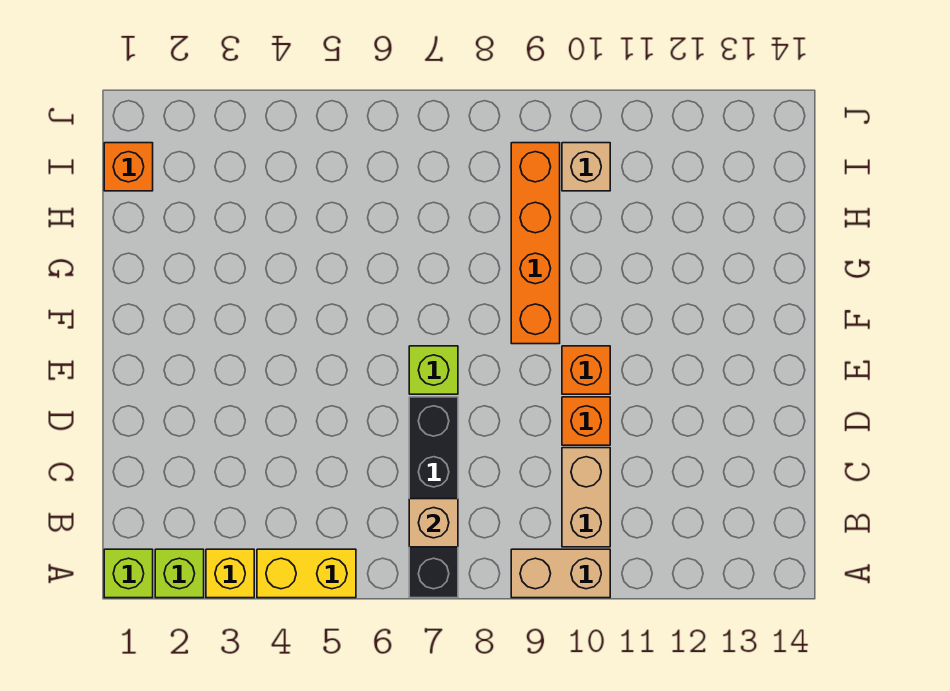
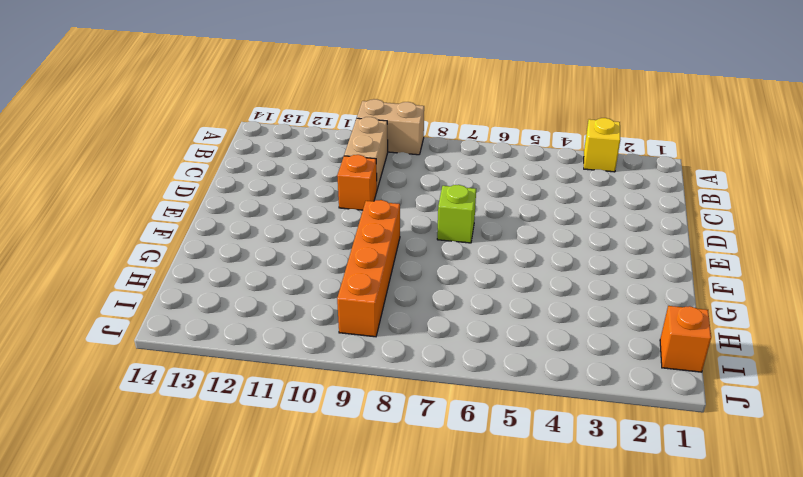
none -> lime brick A1 level 1
none -> lime brick A2 level 1
none -> yellow brick A4:A5 level 1

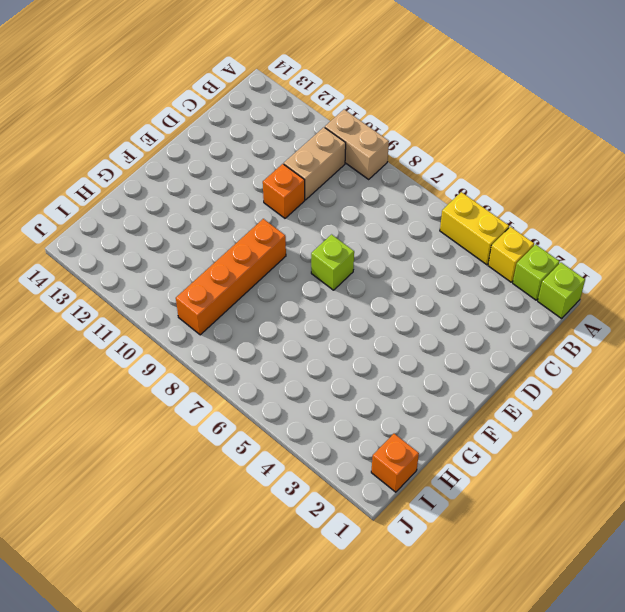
none -> black brick A7:D7 level 1
none -> orange brick E10 level 1
none -> tan brick I10 level 1

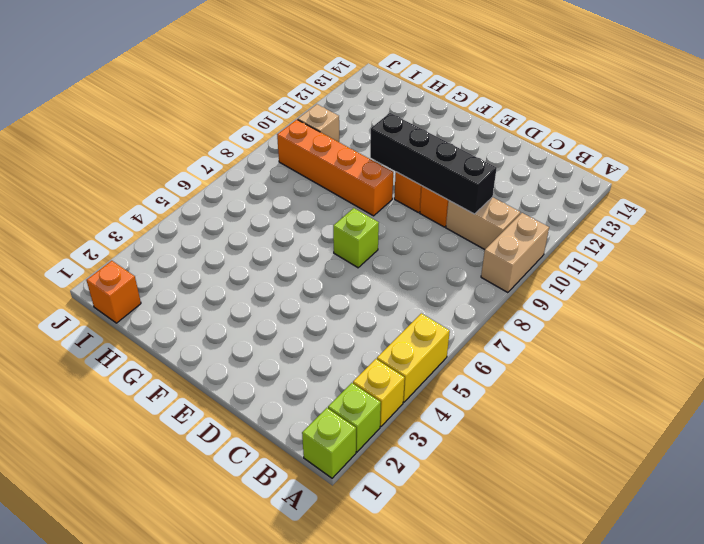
black brick C10:F10 level 2 -> black brick A7:D7 level 1
none -> tan brick B7 level 2

